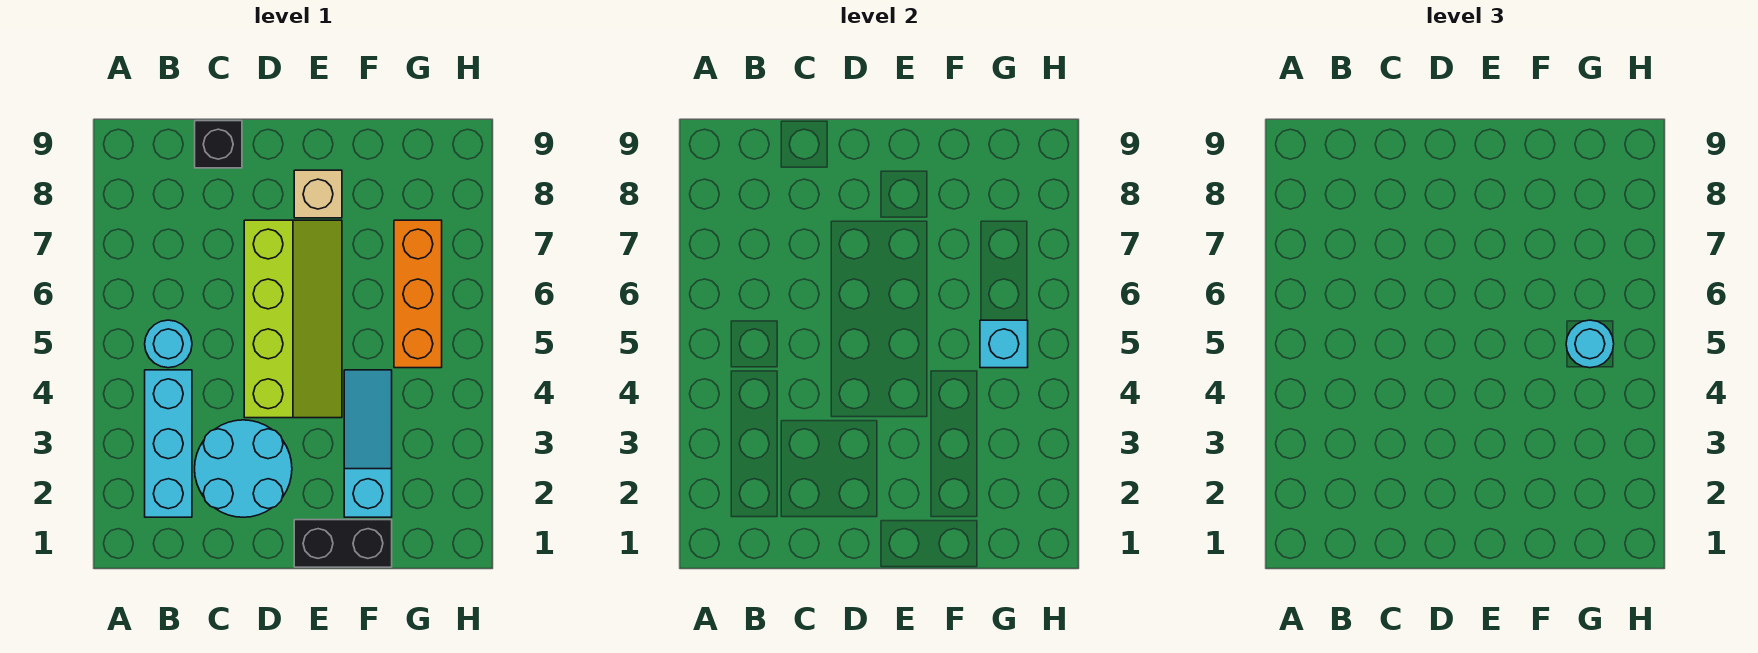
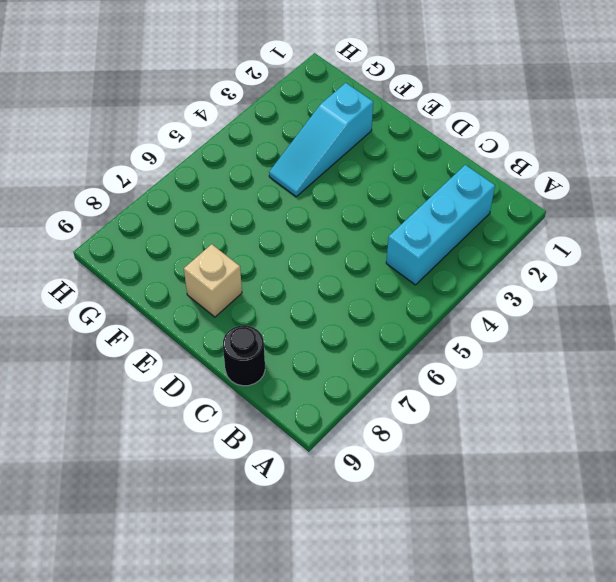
black round brick C9 level 1 -> black brick C9 level 1
none -> cyan round brick B5 level 1
none -> cyan round brick C2:D3 level 1

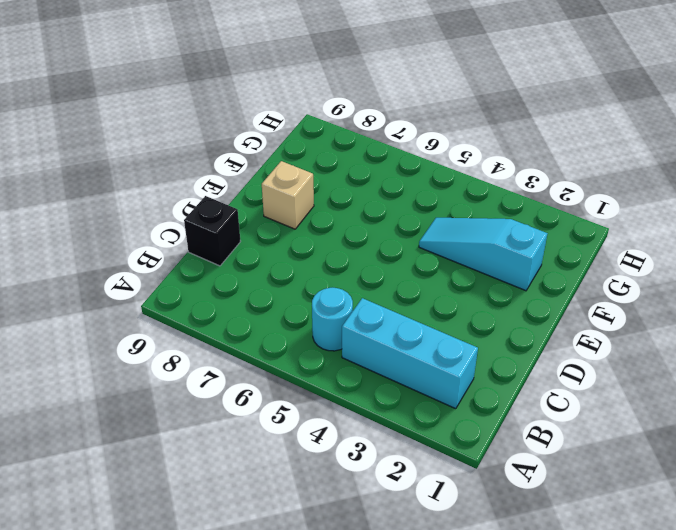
none -> cyan round brick C2:D3 level 1
none -> lime slope D4:E7 level 1 top D

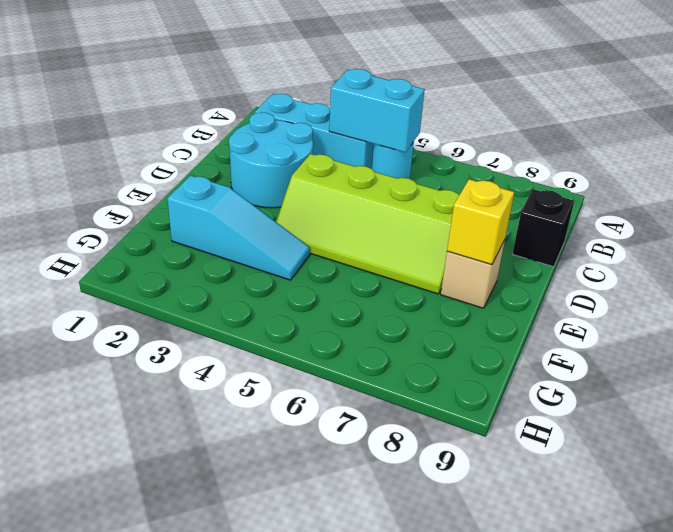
cyan brick B4:B5 level 2 -> none
yellow brick E8 level 2 -> none
none -> black brick E1:F1 level 1
none -> orange brick G5:G7 level 1

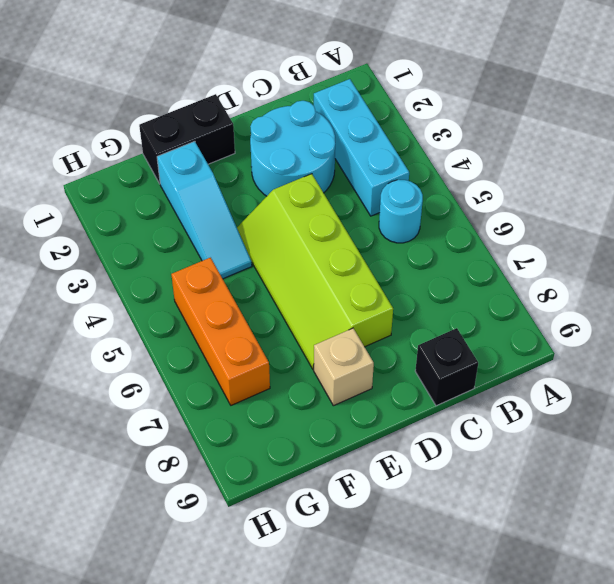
none -> cyan brick G5 level 2
none -> cyan round brick G5 level 3

